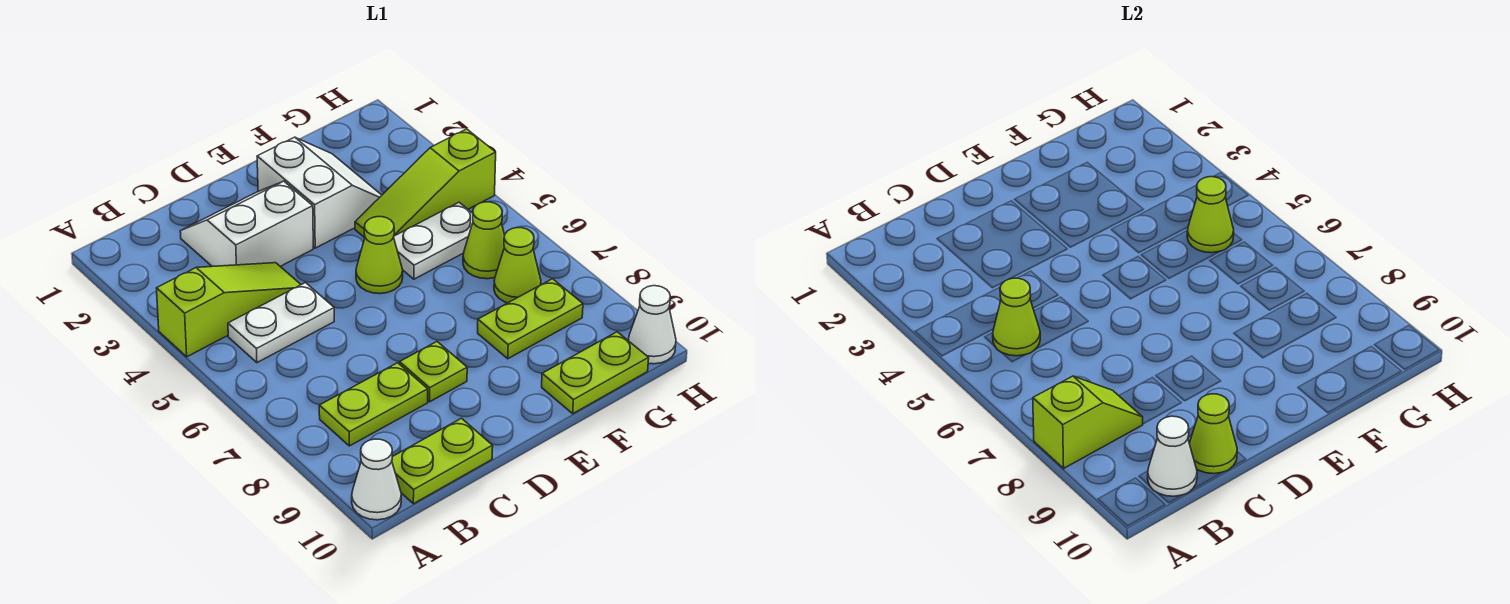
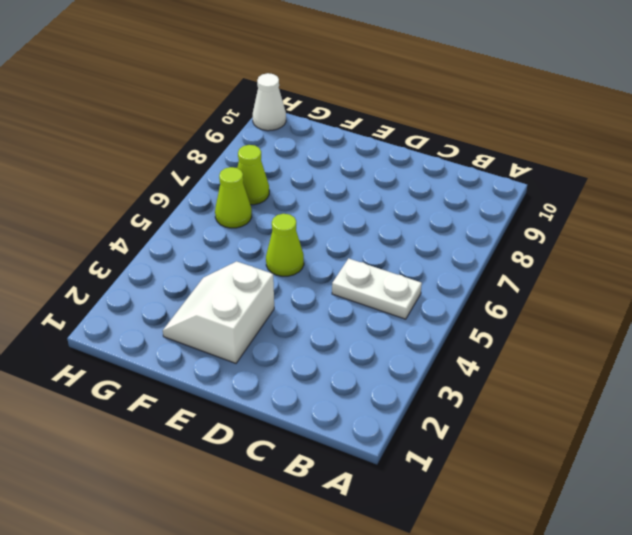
none -> lime slope A4:C4 level 1 top A
none -> white cone A10 level 1
none -> lime plate B8:C8 level 1

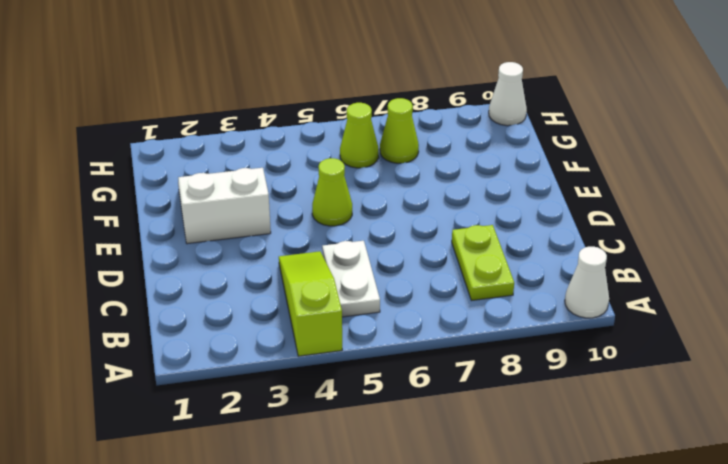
none -> lime plate B10:C10 level 1
none -> white slope C2:D3 level 1 top 3
none -> lime plate D8 level 1

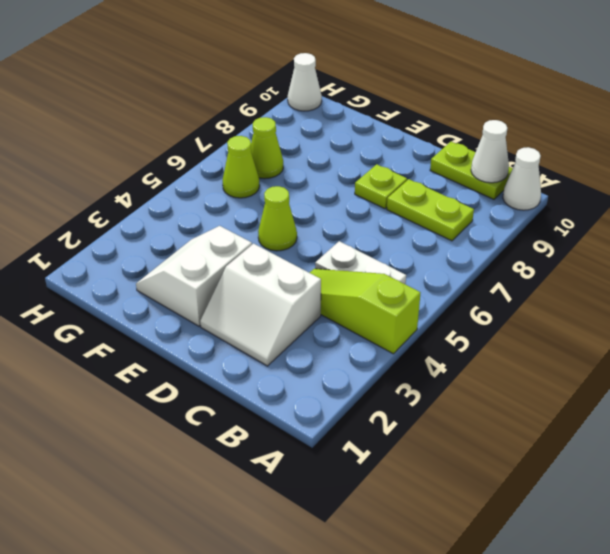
none -> lime slope F4:H4 level 1 top H
none -> white plate F5:G5 level 1
none -> lime plate F8:G8 level 1

